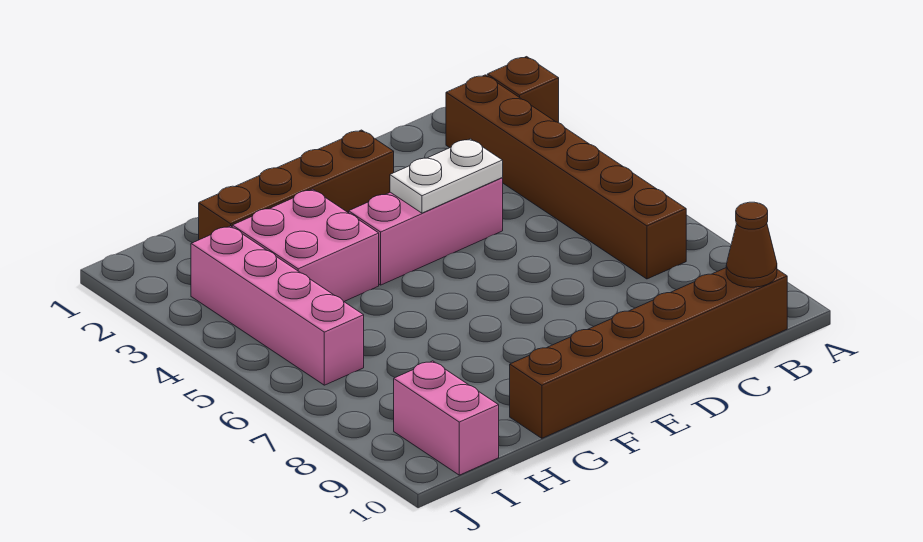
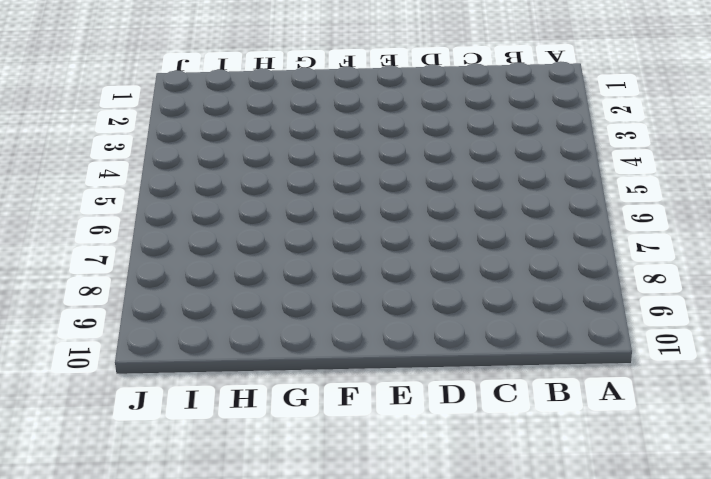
none -> brown brick A2 level 1
none -> brown brick B2:B7 level 1

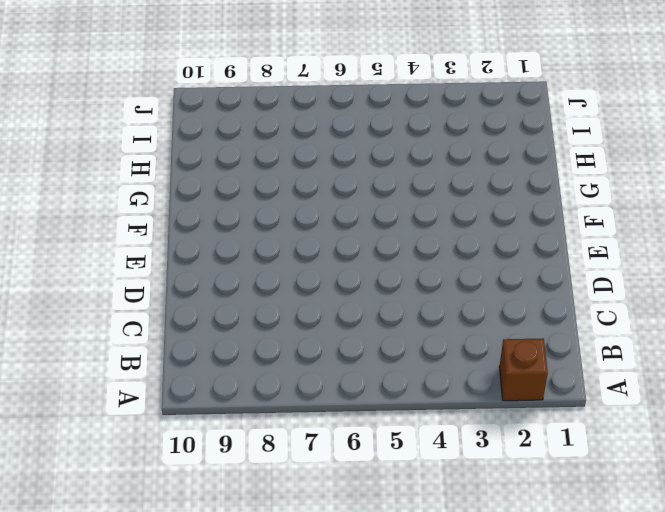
none -> brown brick B2:B7 level 1
none -> brown brick B10:G10 level 1

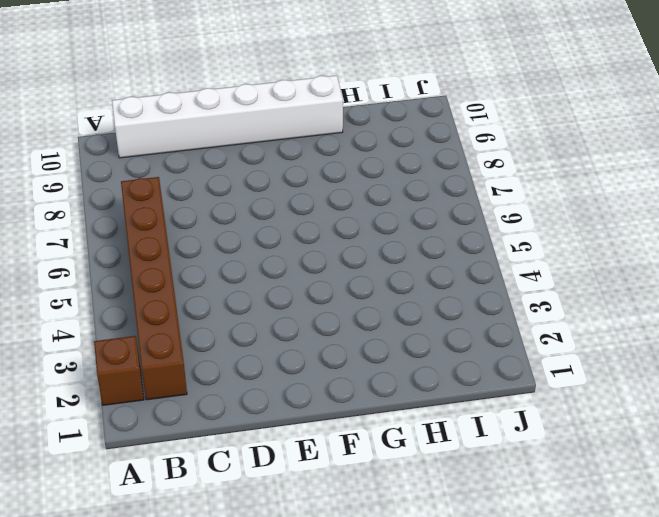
white brick B10:G10 level 1 -> brown brick B10:G10 level 1
none -> pink brick D4:F4 level 1
none -> brown brick E2:H2 level 1

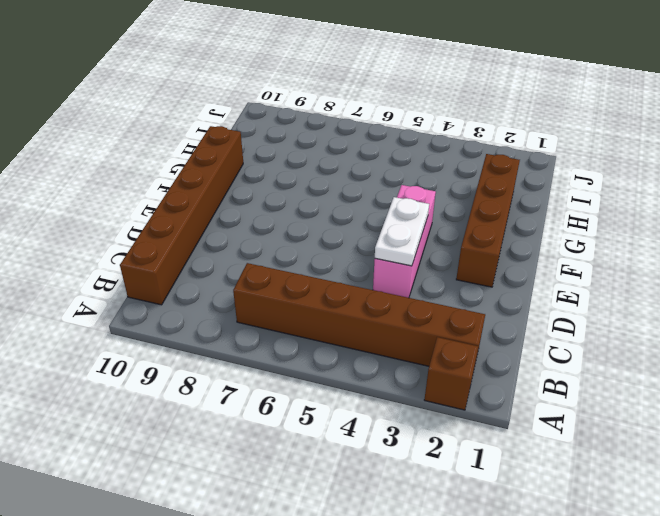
none -> pink brick G3:H4 level 1
none -> pink brick I3:I6 level 1

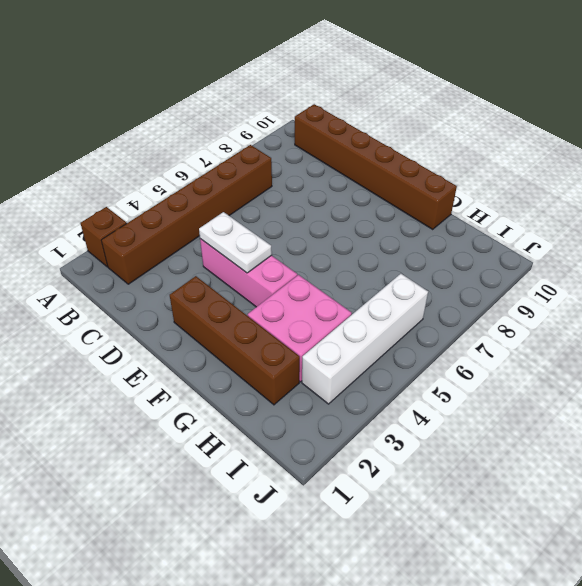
white brick I3:I6 level 1 -> pink brick I3:I6 level 1
none -> pink brick I9:I10 level 1
none -> brown cone B10 level 2

